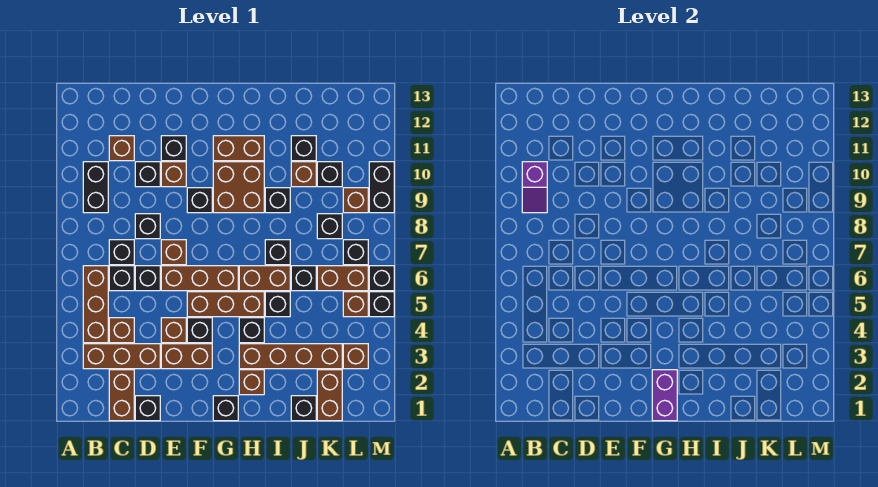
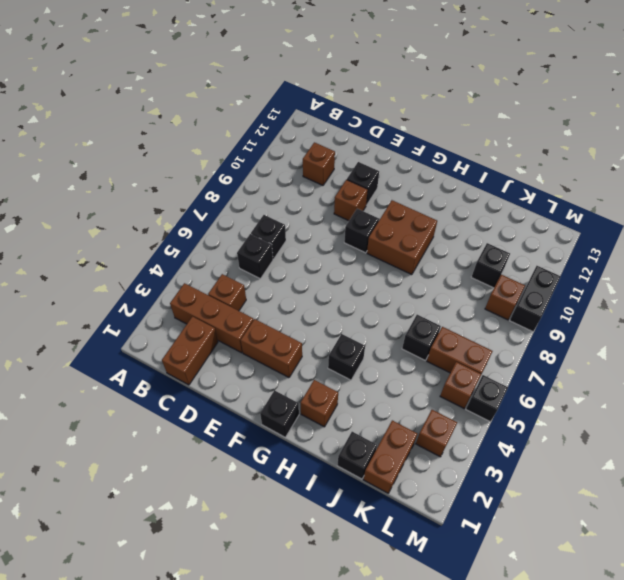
none -> brown brick B4:B6 level 1
none -> black brick B9:B10 level 1
none -> black brick D1 level 1
none -> black brick D6 level 1

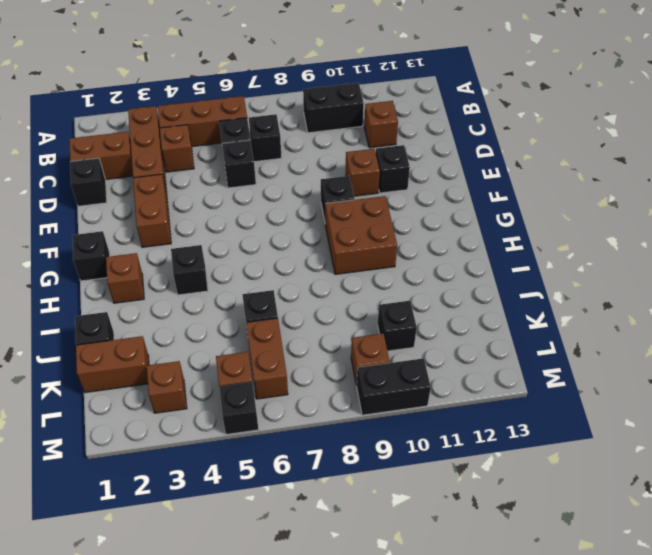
none -> black brick D8 level 1
none -> black brick D10 level 1
none -> brown brick E4 level 1
none -> brown brick E6:G6 level 1

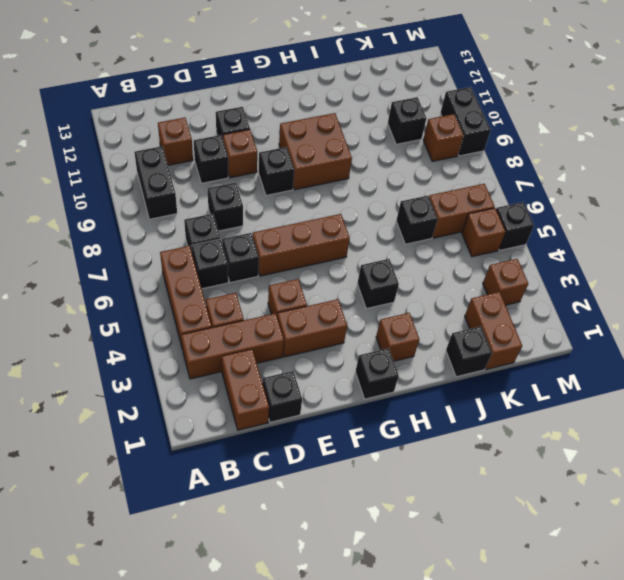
none -> brown brick E7 level 1
none -> black brick F4 level 1
none -> brown brick F5:H5 level 1
none -> brown brick G11:H11 level 1

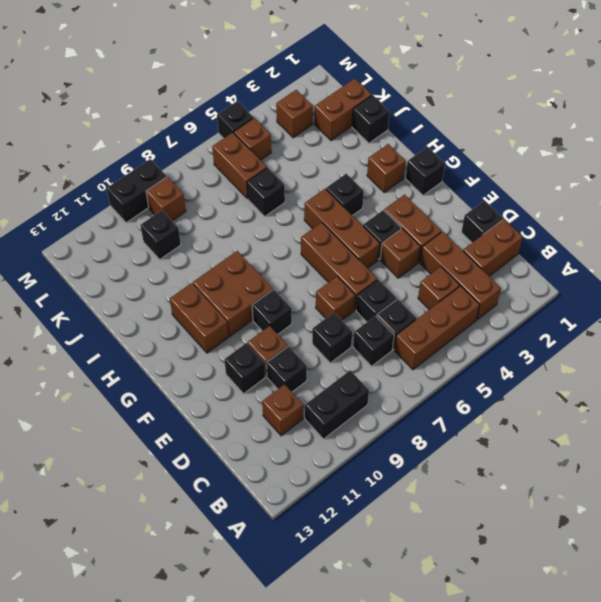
none -> brown brick H3:K3 level 1
none -> brown brick H6:I6 level 1
none -> black brick I5 level 1
none -> black brick I7 level 1

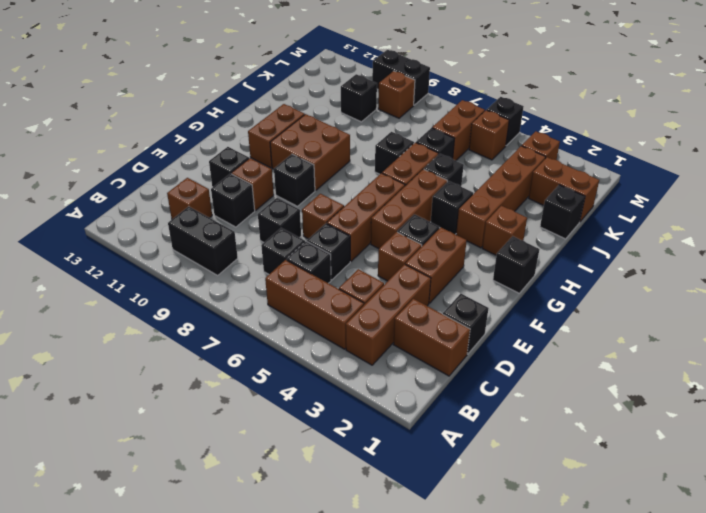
none -> black brick I9 level 1
none -> brown brick J10 level 1
none -> black brick J11 level 1
none -> black brick K8 level 1

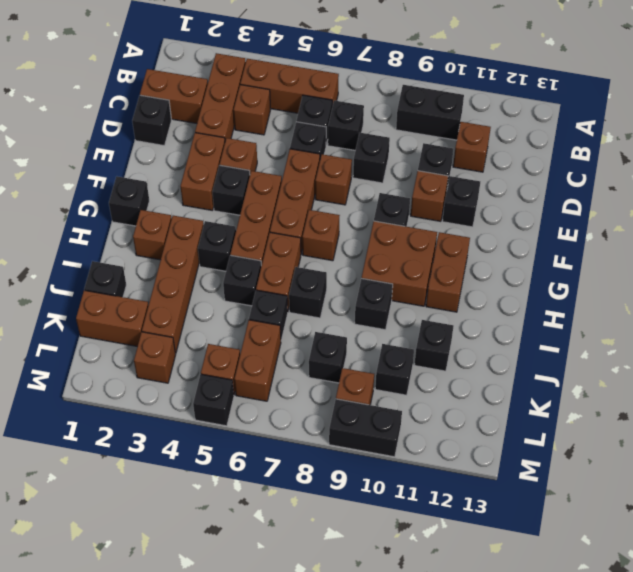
brown brick G7 level 1 -> brown brick J10 level 1
none -> black brick L7 level 1
none -> black brick M6 level 1
none -> purple slope B9:B10 level 2 top 10
none -> purple brick G1:G2 level 2

